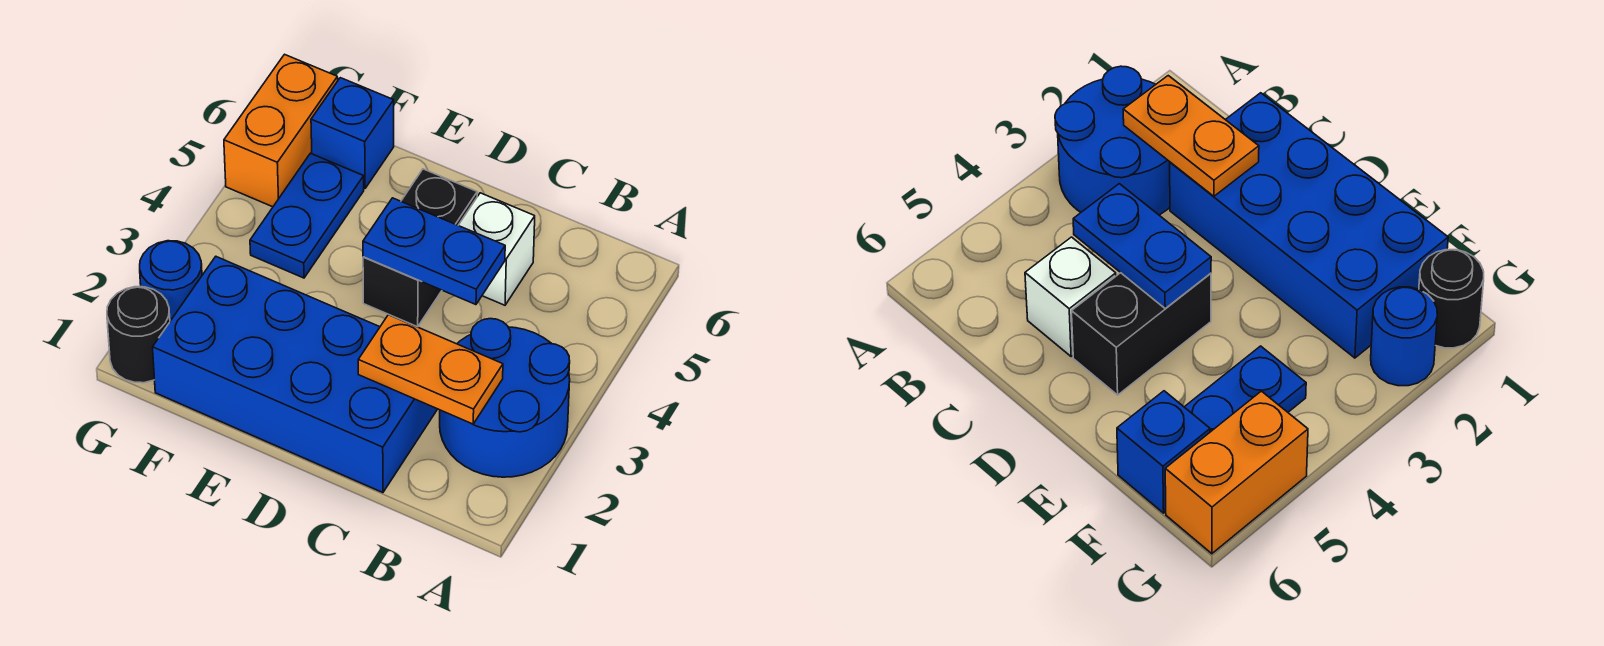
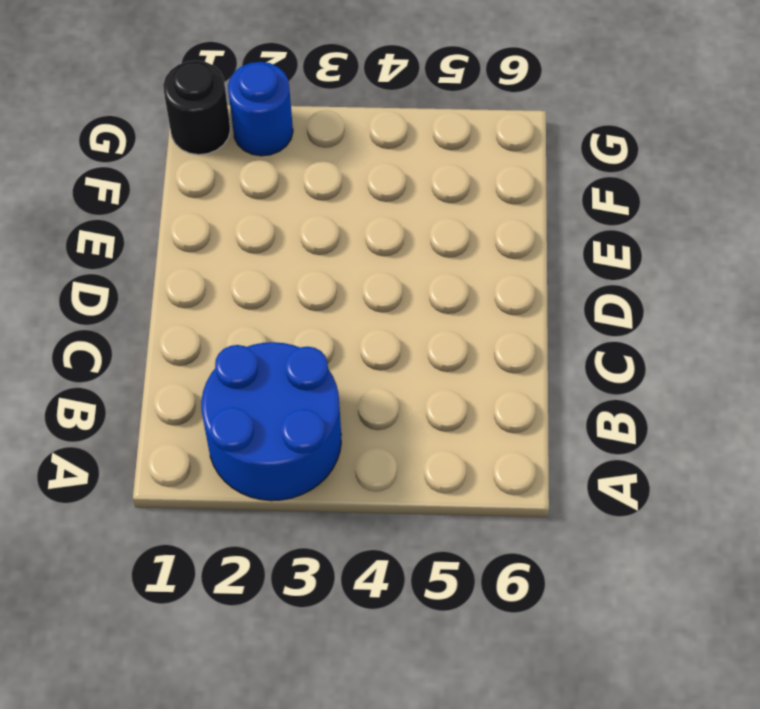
none -> blue brick C1:F2 level 1
none -> white brick C5 level 1

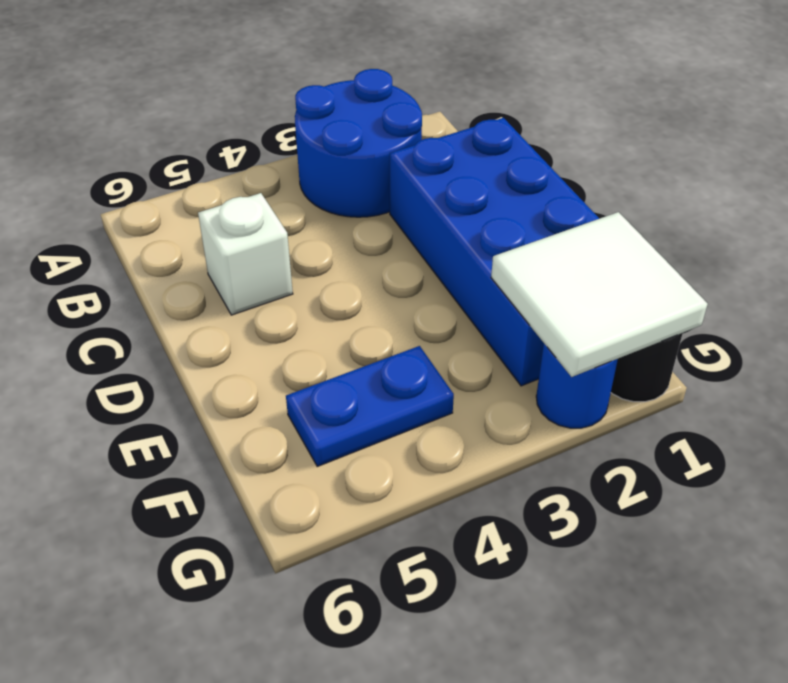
white tile F1:G2 level 2 -> none
none -> black brick D4:D5 level 1
none -> blue brick F6 level 1

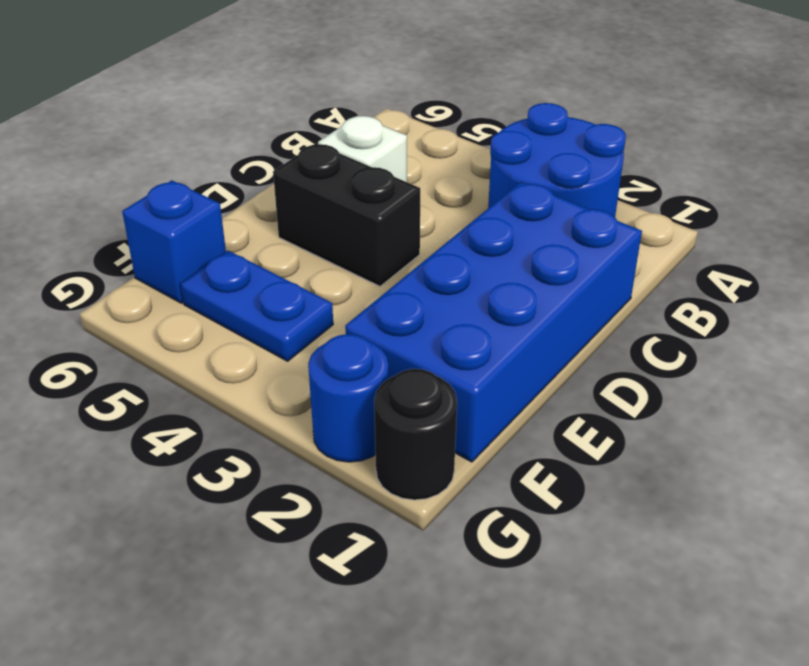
none -> orange brick G5:G6 level 1
none -> orange plate B2:C2 level 2

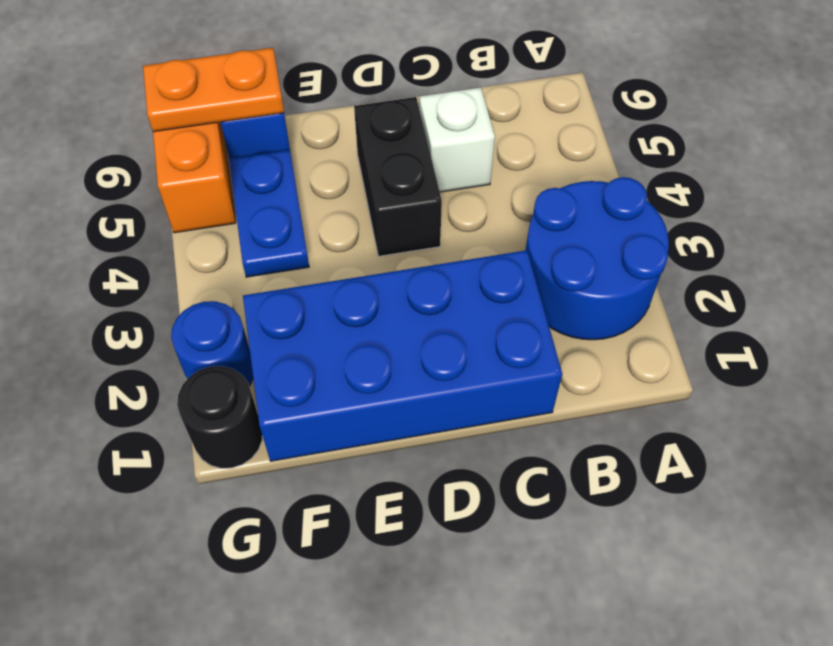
orange plate F6:G6 level 2 -> orange plate B2:C2 level 2
none -> blue plate C4:D4 level 2

